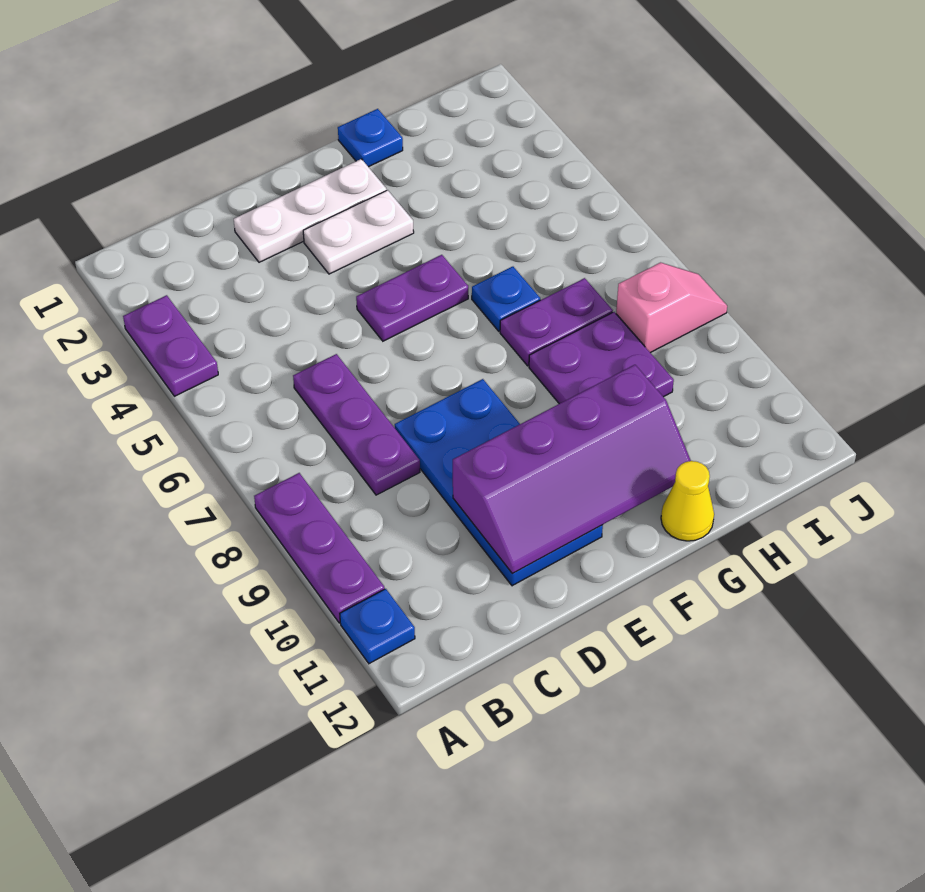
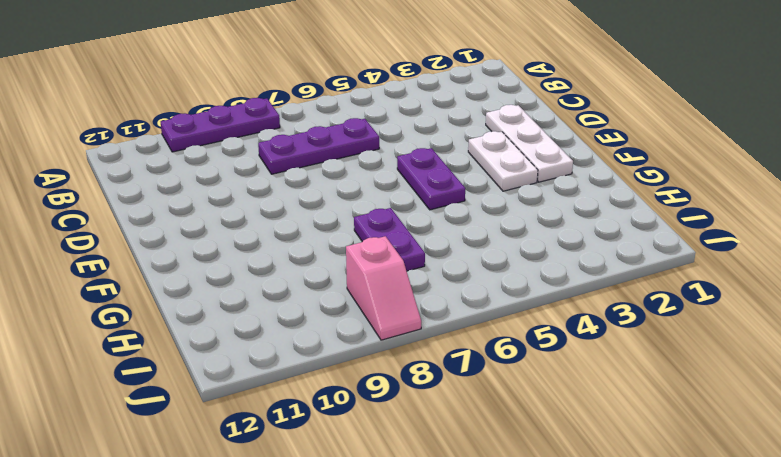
none -> purple plate A3:A4 level 1
none -> blue plate A11 level 1
none -> blue plate D8:E11 level 1

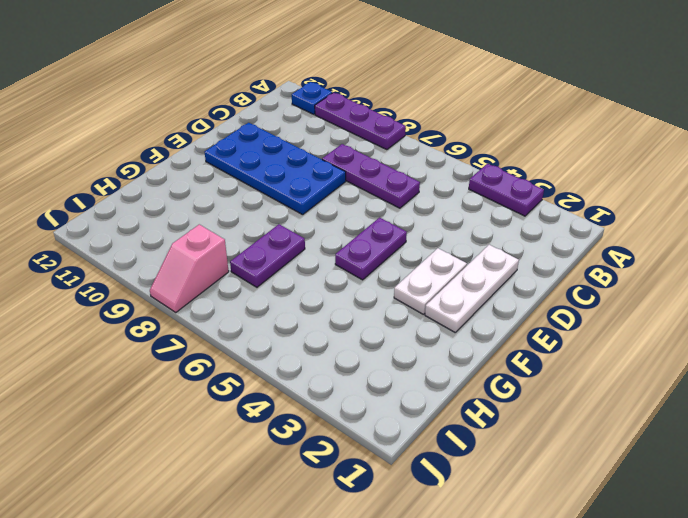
none -> blue plate G1 level 1
none -> blue plate G6 level 1
none -> purple plate G8:H9 level 1

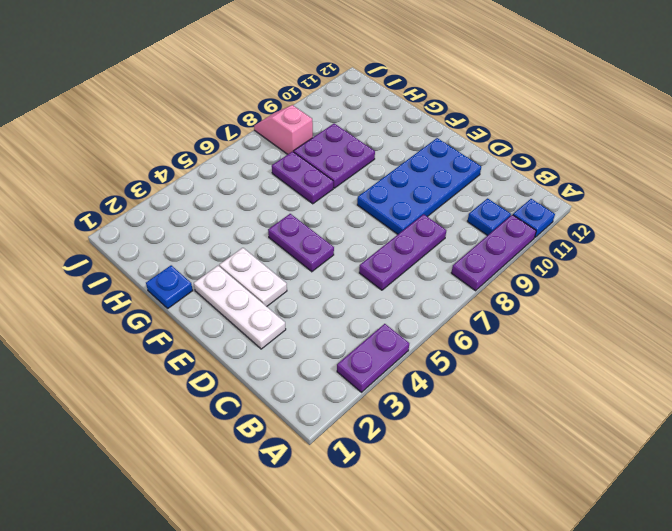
blue plate B10 level 1 -> blue plate G6 level 1
none -> yellow cone G12 level 1
none -> purple slope D10:G11 level 2 top 10

